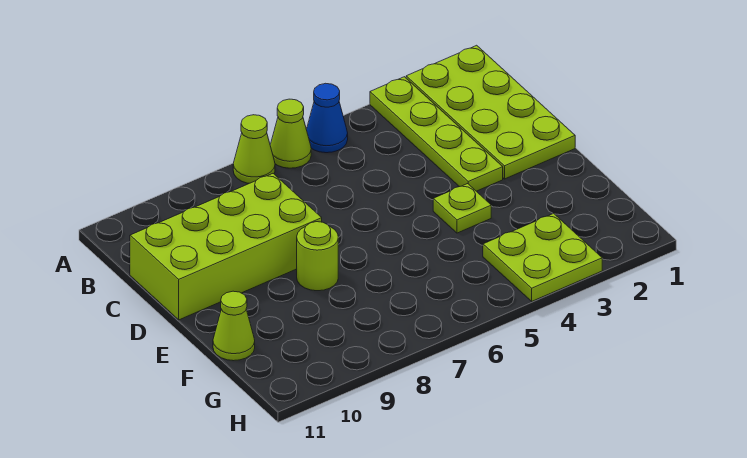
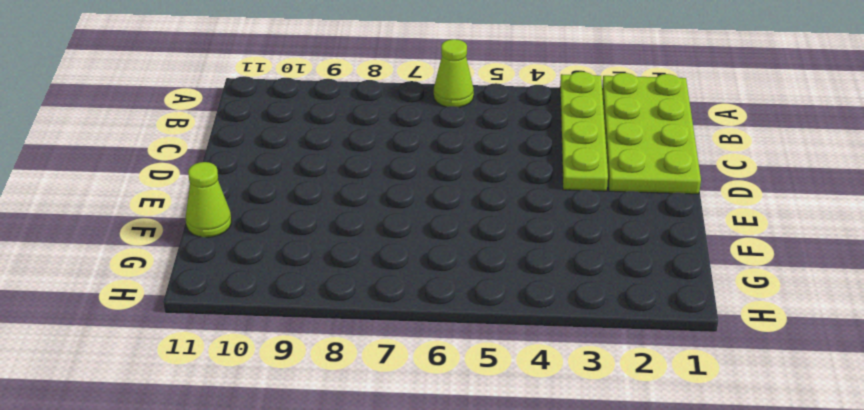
none -> blue cone A5 level 1
none -> lime cone A7 level 1

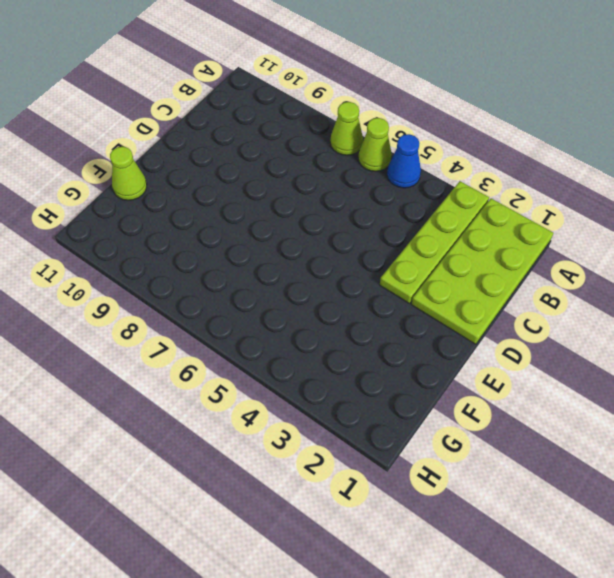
none -> lime brick C8:D11 level 1
none -> lime plate E4 level 1

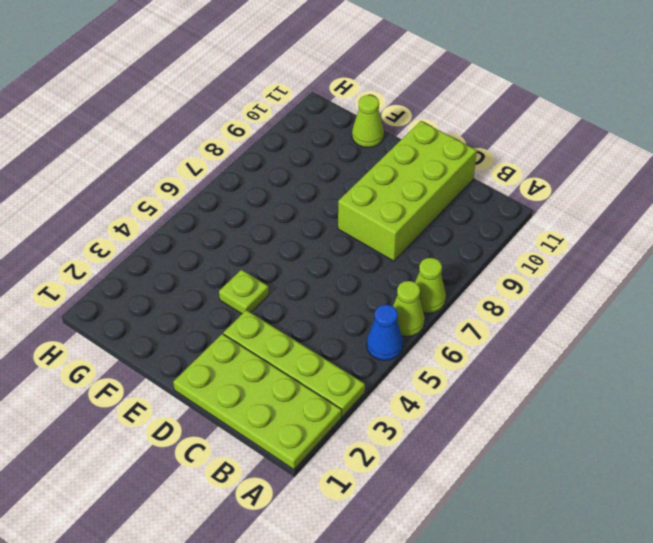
none -> lime round brick E8 level 1
none -> lime plate G3:H4 level 1

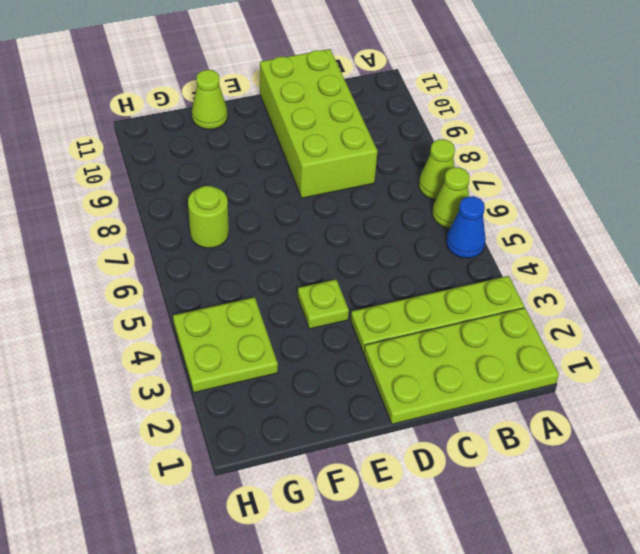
lime round brick G7 level 1 -> lime round brick E8 level 1

